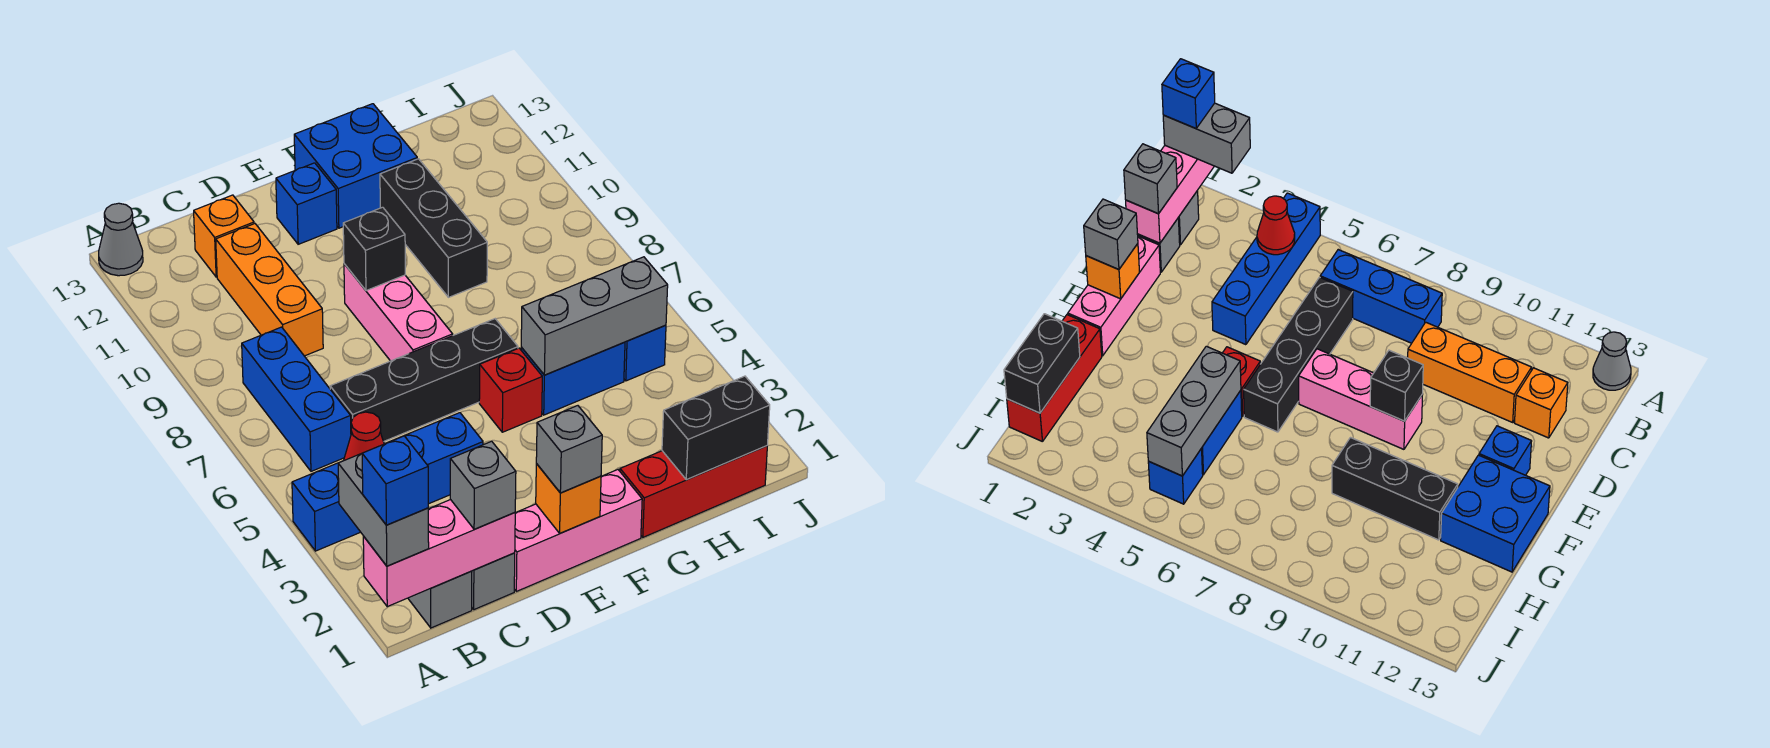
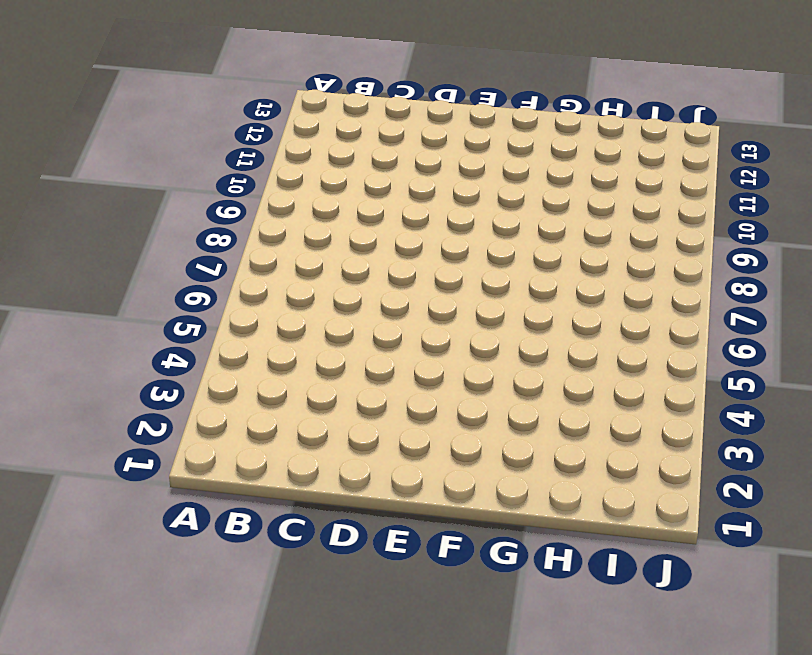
none -> blue brick A4:D4 level 1
none -> grey cone A13 level 1
none -> grey brick B1 level 1

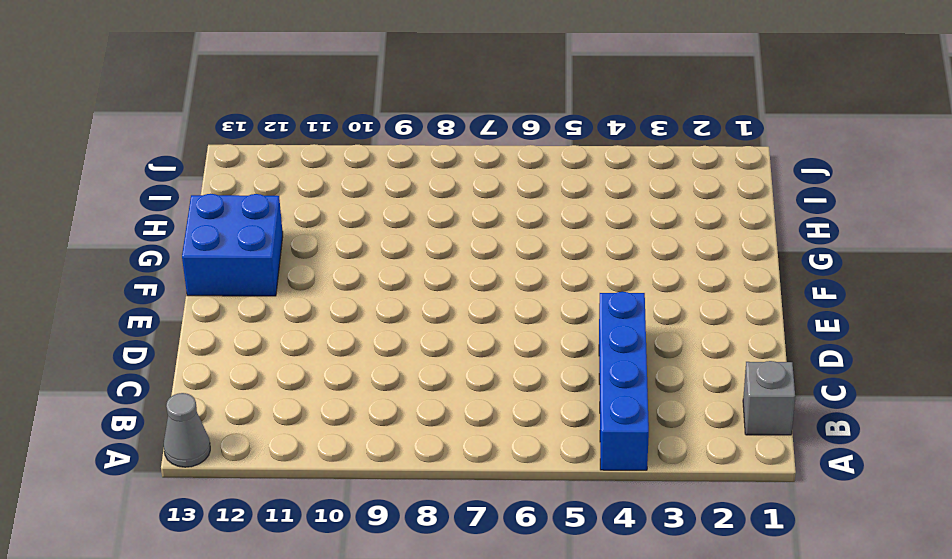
none -> blue brick B6:B8 level 1
none -> grey brick C1 level 1
none -> black brick C6:F6 level 1

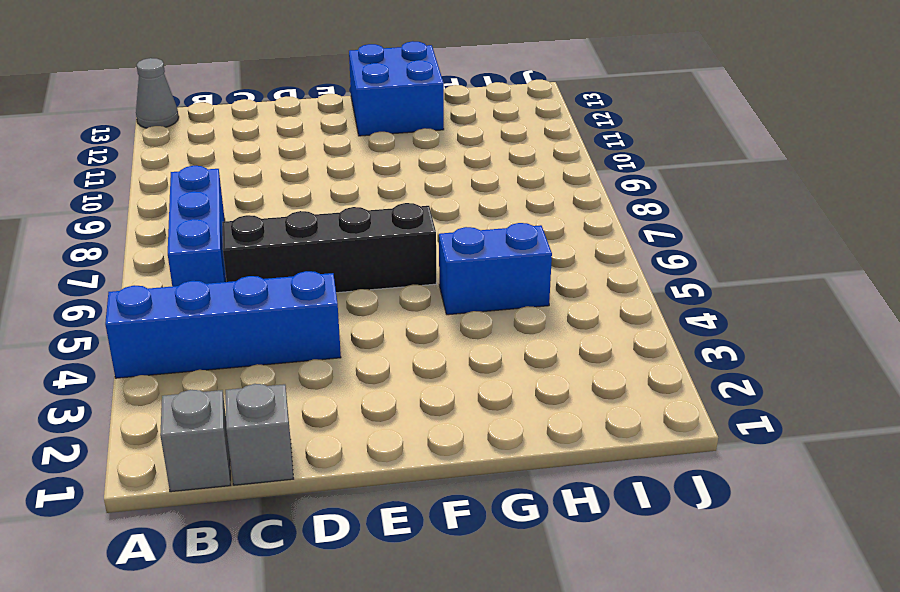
none -> orange brick C9:C11 level 1
none -> orange brick C12 level 1
none -> pink brick D1:F1 level 1

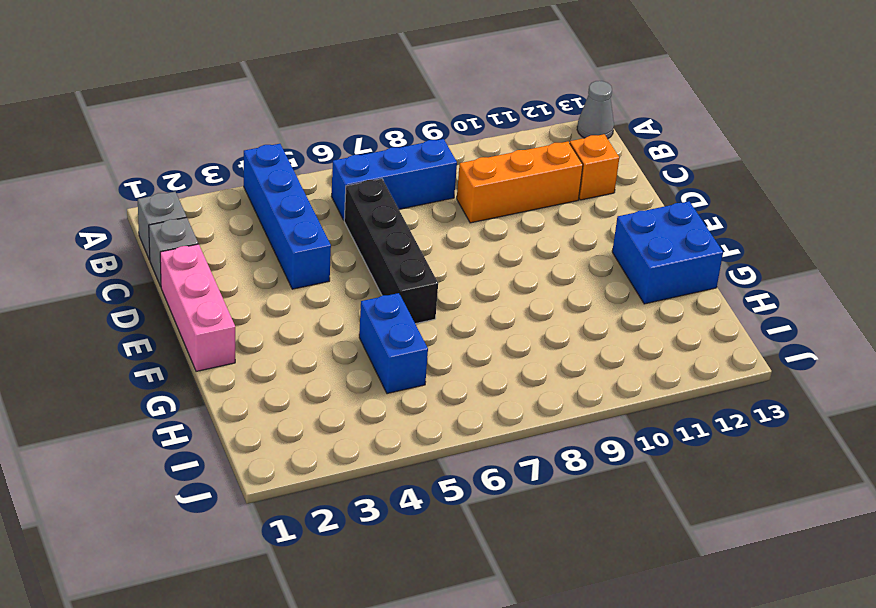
none -> pink brick E7:E9 level 1
none -> blue brick E12 level 1
none -> red brick F5 level 1

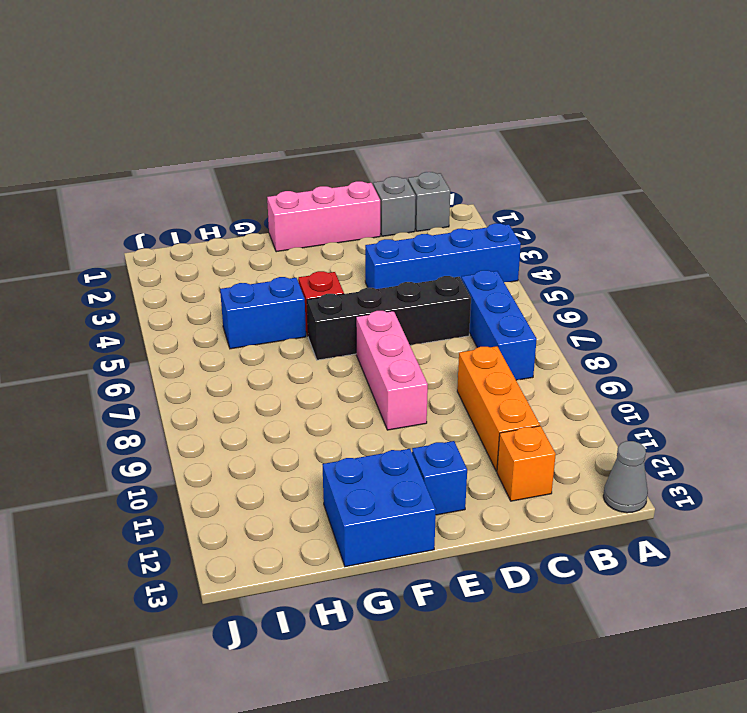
none -> red brick G1:I1 level 1
none -> black brick G9:G11 level 1
none -> blue brick I5 level 1

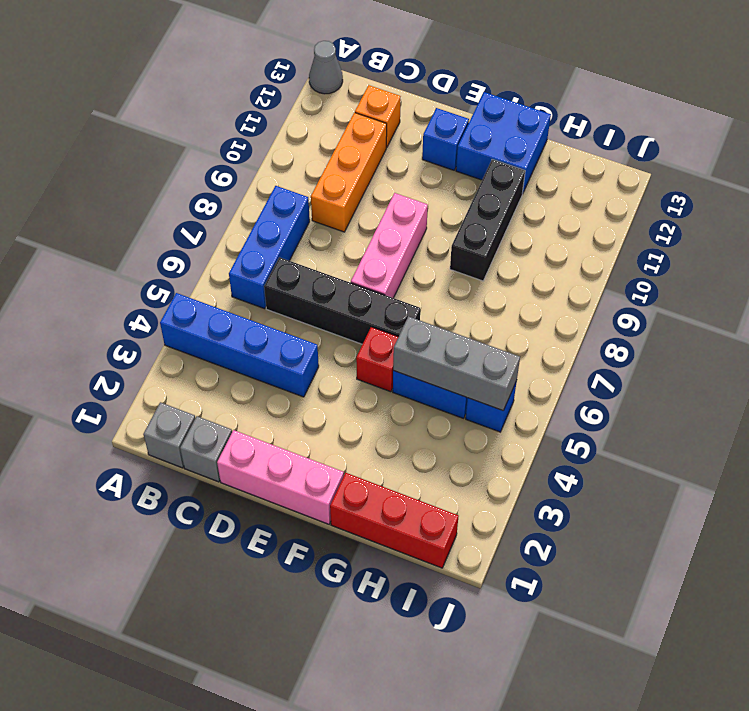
none -> pink brick A1:C1 level 2
none -> red cone B4 level 2
none -> orange brick E1 level 2

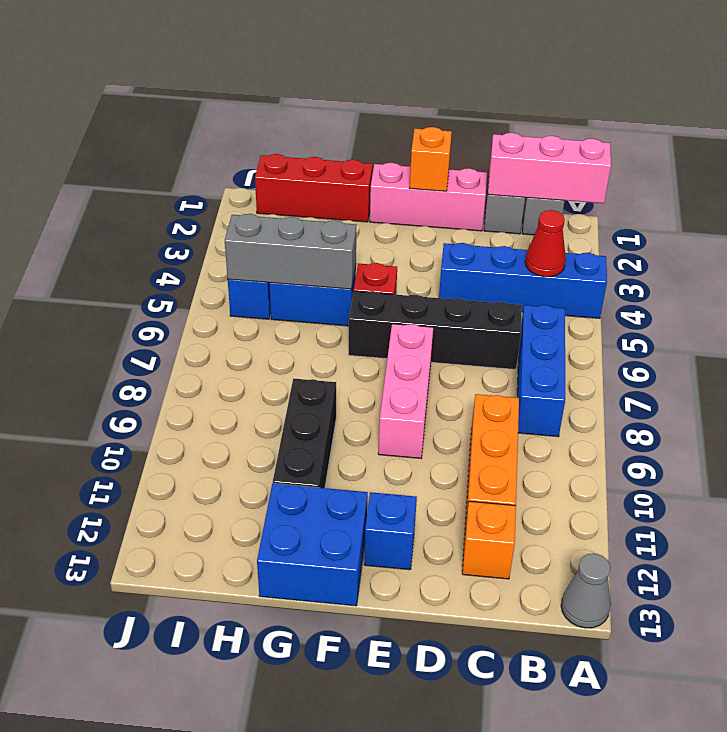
none -> black brick E9 level 2
none -> black brick H1:I1 level 2
none -> grey brick A1:A2 level 3

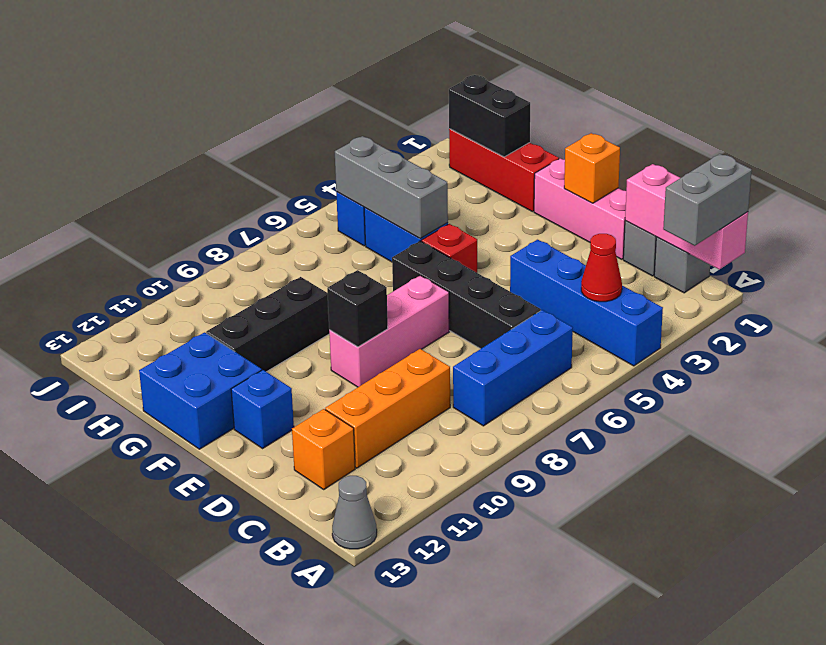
none -> grey brick C1 level 3
none -> grey brick E1 level 3
none -> blue brick A1 level 4

